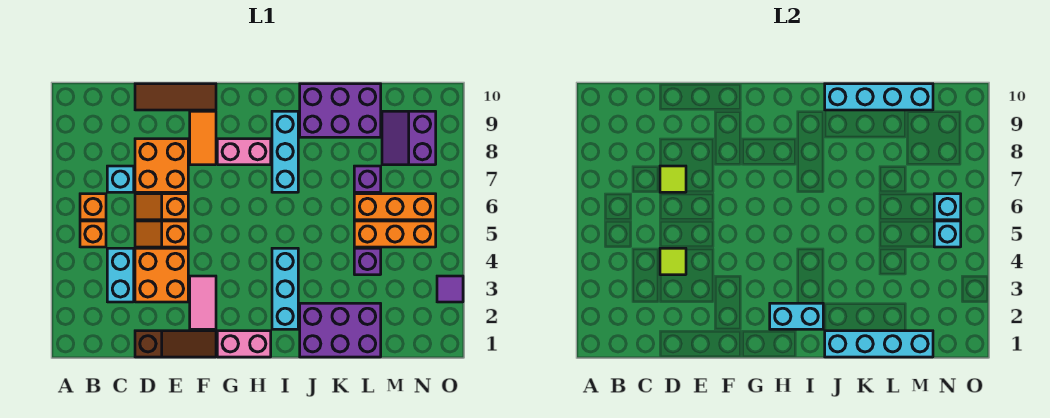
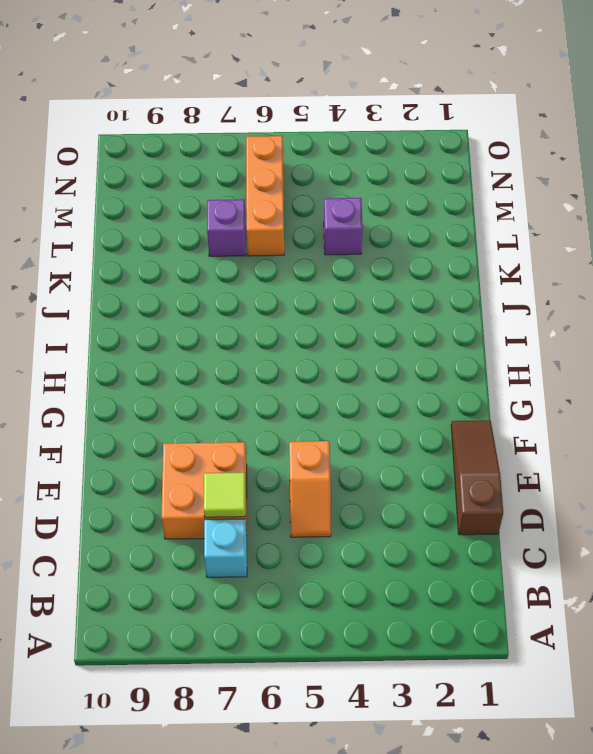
none -> orange brick B5 level 1
none -> orange brick B6 level 1
none -> cyan brick C3:C4 level 1
none -> orange brick D3:E4 level 1

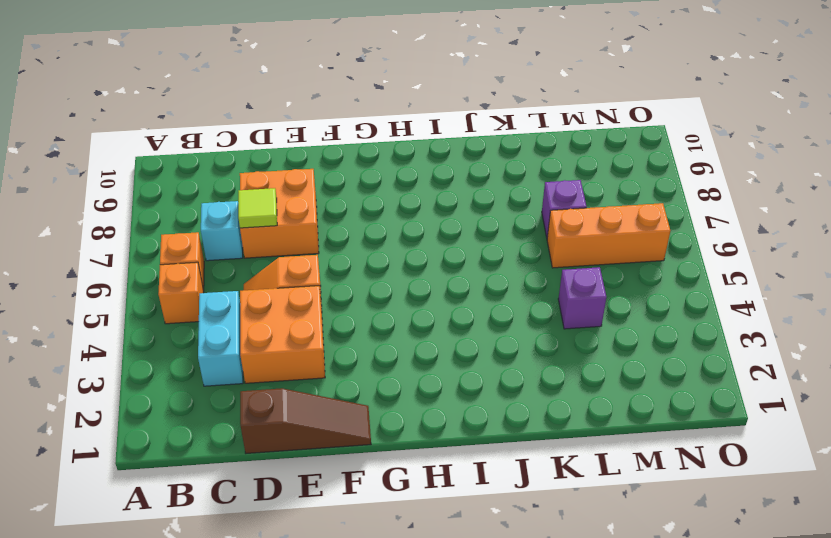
none -> orange slope D6:E6 level 1 top E
none -> brown tile D10:F10 level 1
none -> pink tile F2:F3 level 1
none -> orange tile F8:F9 level 1

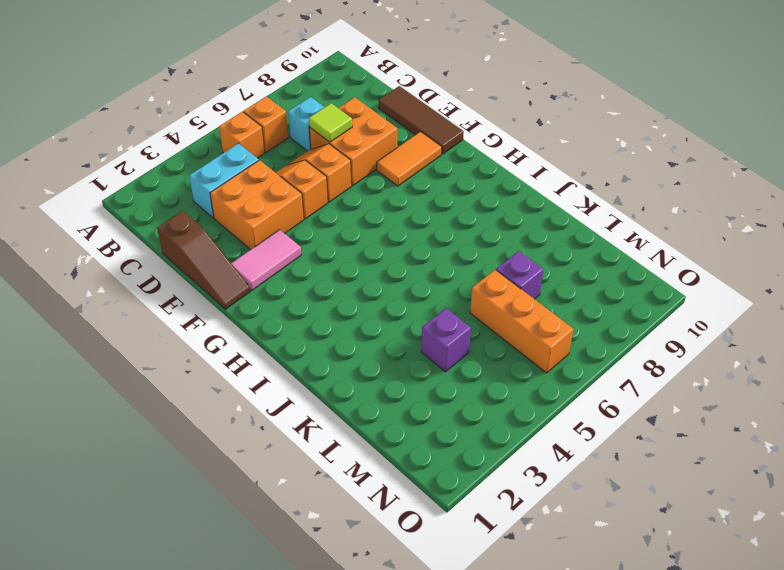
none -> pink brick G1:H1 level 1
none -> pink brick G8:H8 level 1
none -> cyan brick I2:I4 level 1
none -> cyan brick I7:I9 level 1

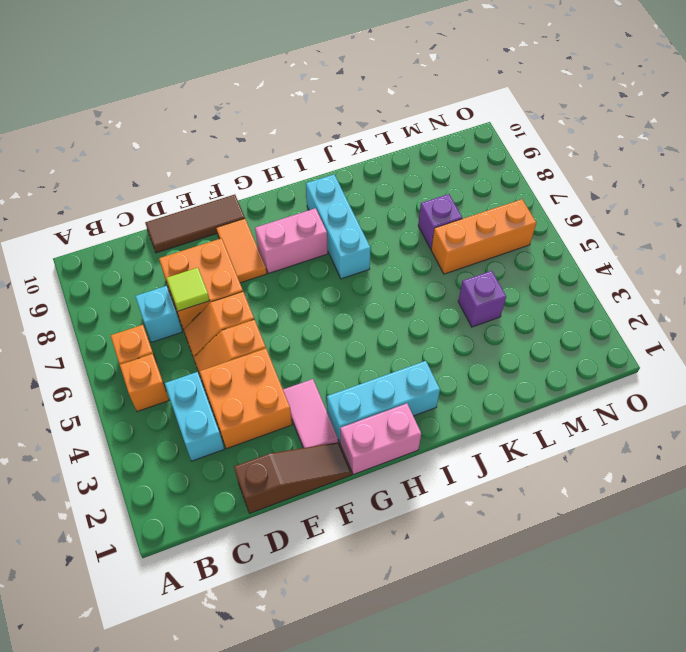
cyan brick G2:I2 level 1 -> cyan brick I2:I4 level 1
none -> purple brick J1:L2 level 1
none -> purple brick J9:L10 level 1
none -> orange brick L5:N5 level 1
none -> purple slope M8:N9 level 1 top N

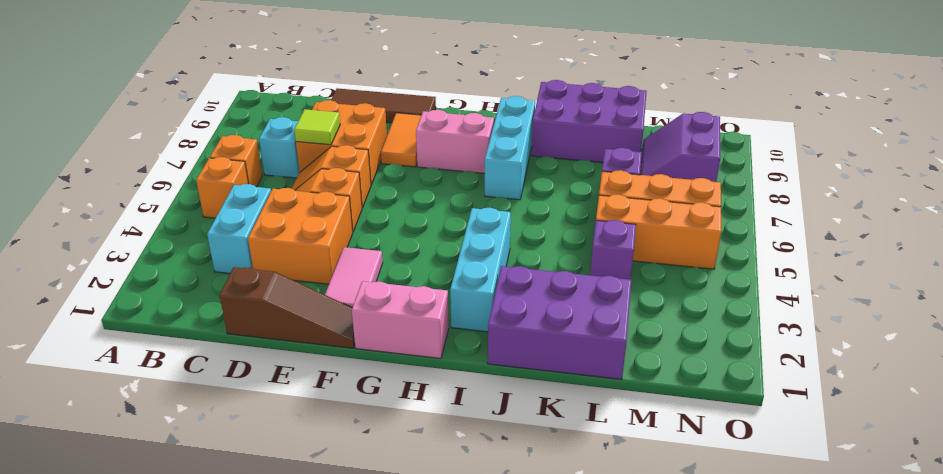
none -> purple tile O3 level 1
none -> lime tile D4 level 2
none -> cyan brick H2:I2 level 2
none -> cyan brick J1:M1 level 2

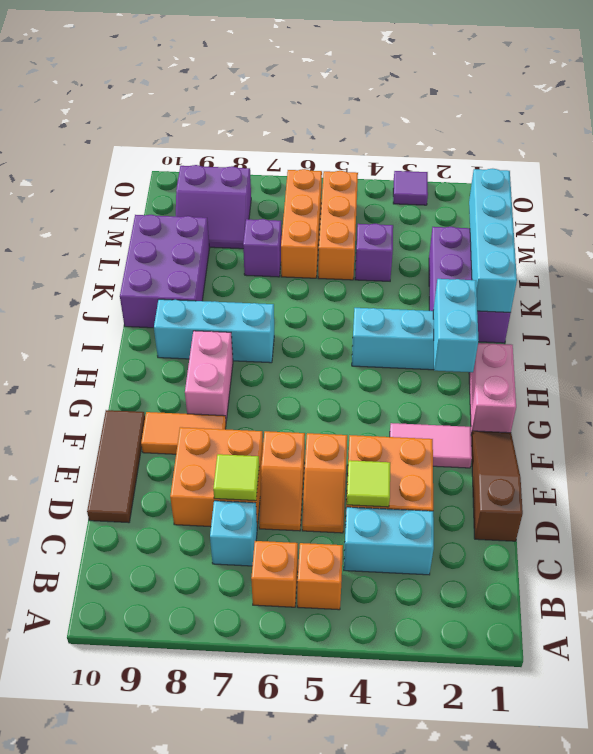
none -> cyan brick J10:M10 level 2
none -> cyan brick N5 level 2
none -> cyan brick N6 level 2

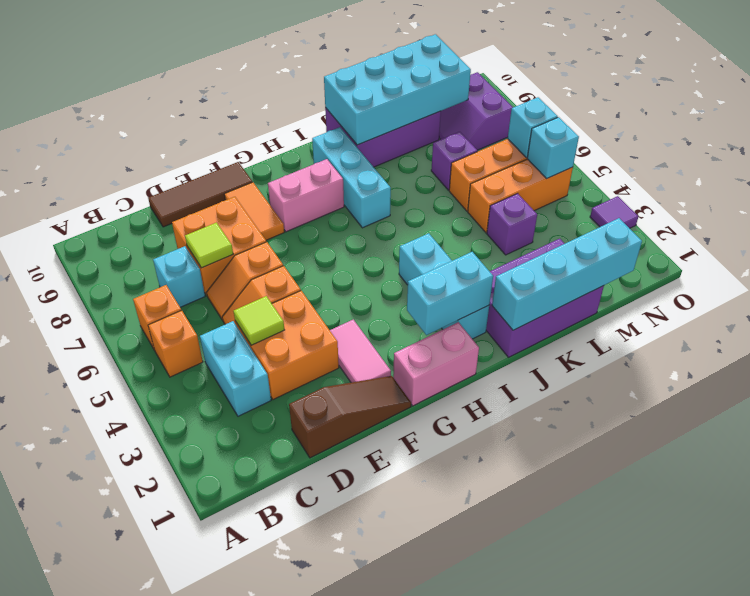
cyan brick J9:M10 level 2 -> cyan brick J10:M10 level 2

